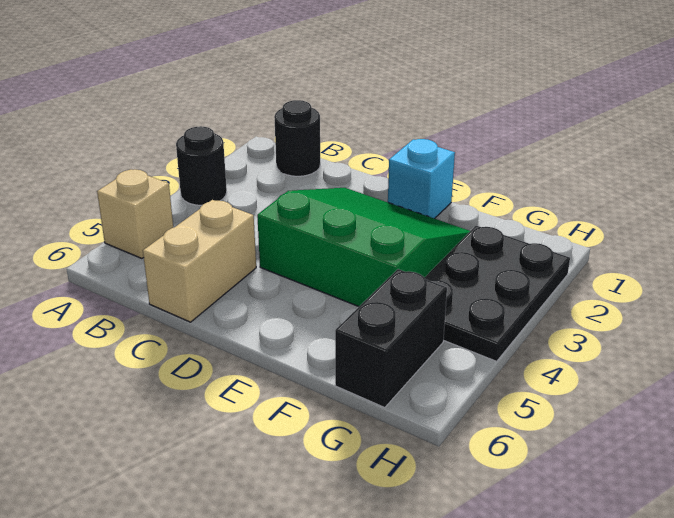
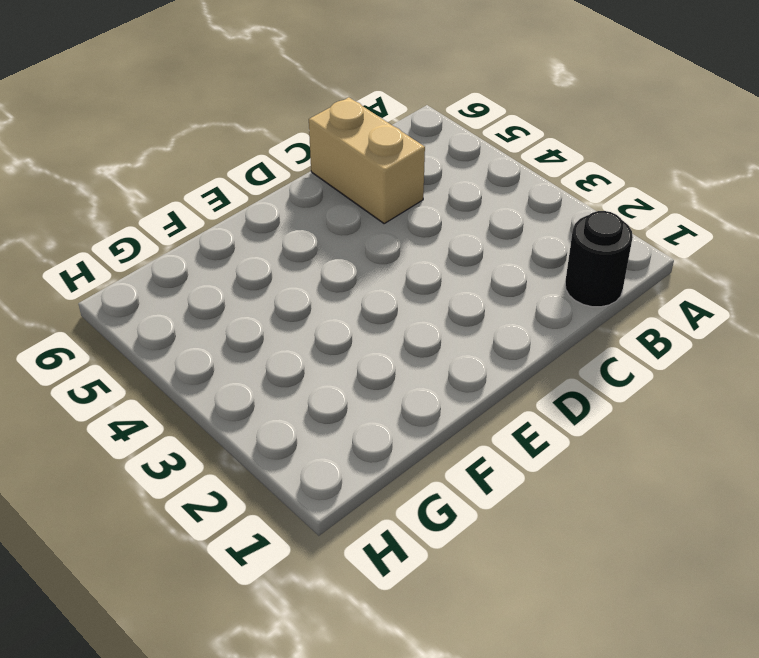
none -> black round brick A3 level 1
none -> tan brick A5 level 1

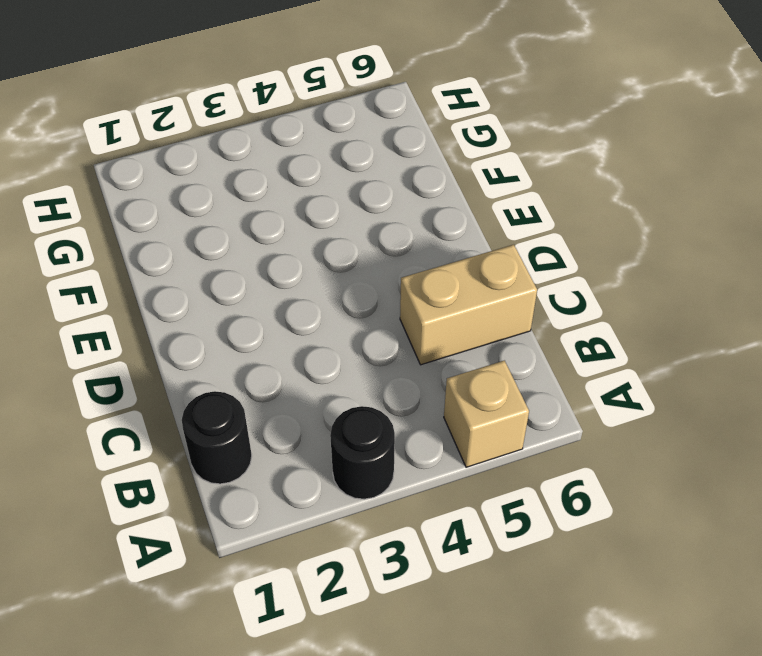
none -> green slope D2:F4 level 1 top 4
none -> cyan brick E1 level 1

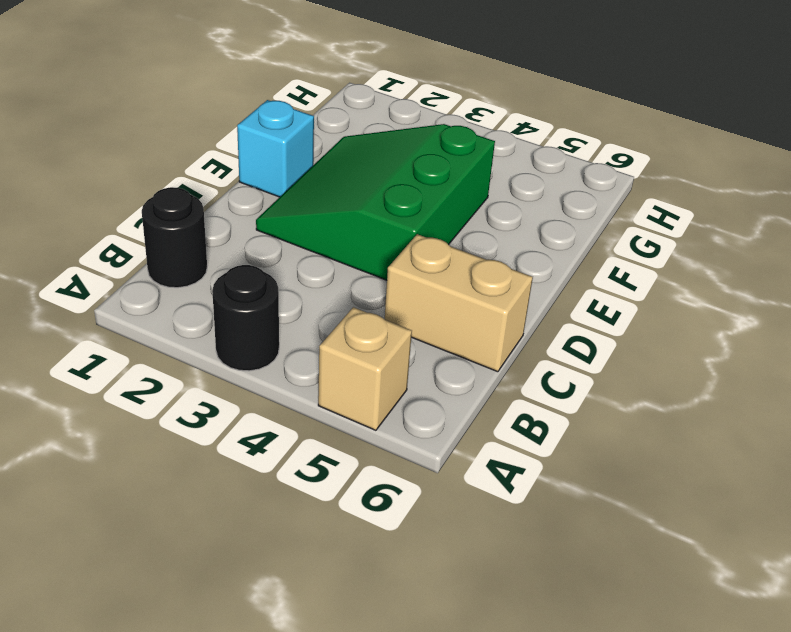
none -> black plate G2:H4 level 1
none -> black brick G5:G6 level 1

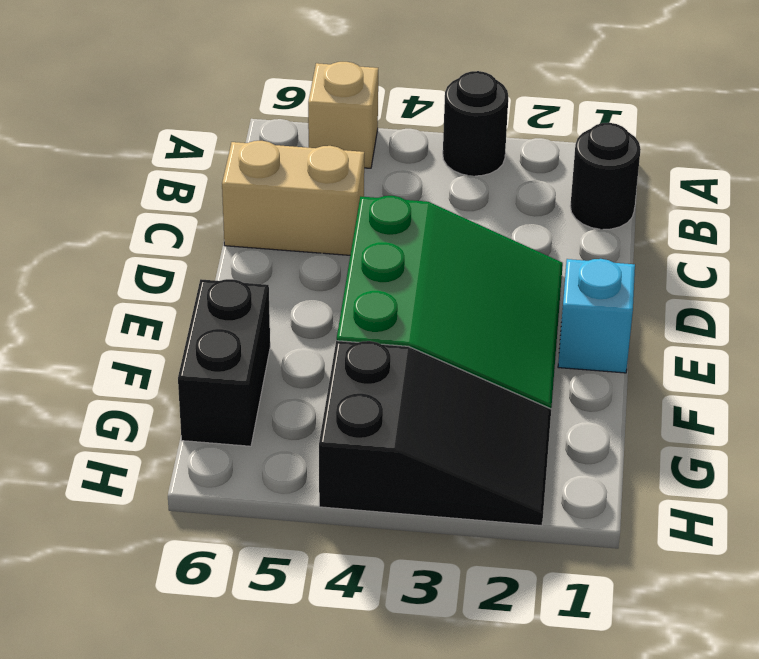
black brick F6:G6 level 1 -> black brick G5:G6 level 1
black slope G2:H4 level 1 top 4 -> black plate G2:H4 level 1

